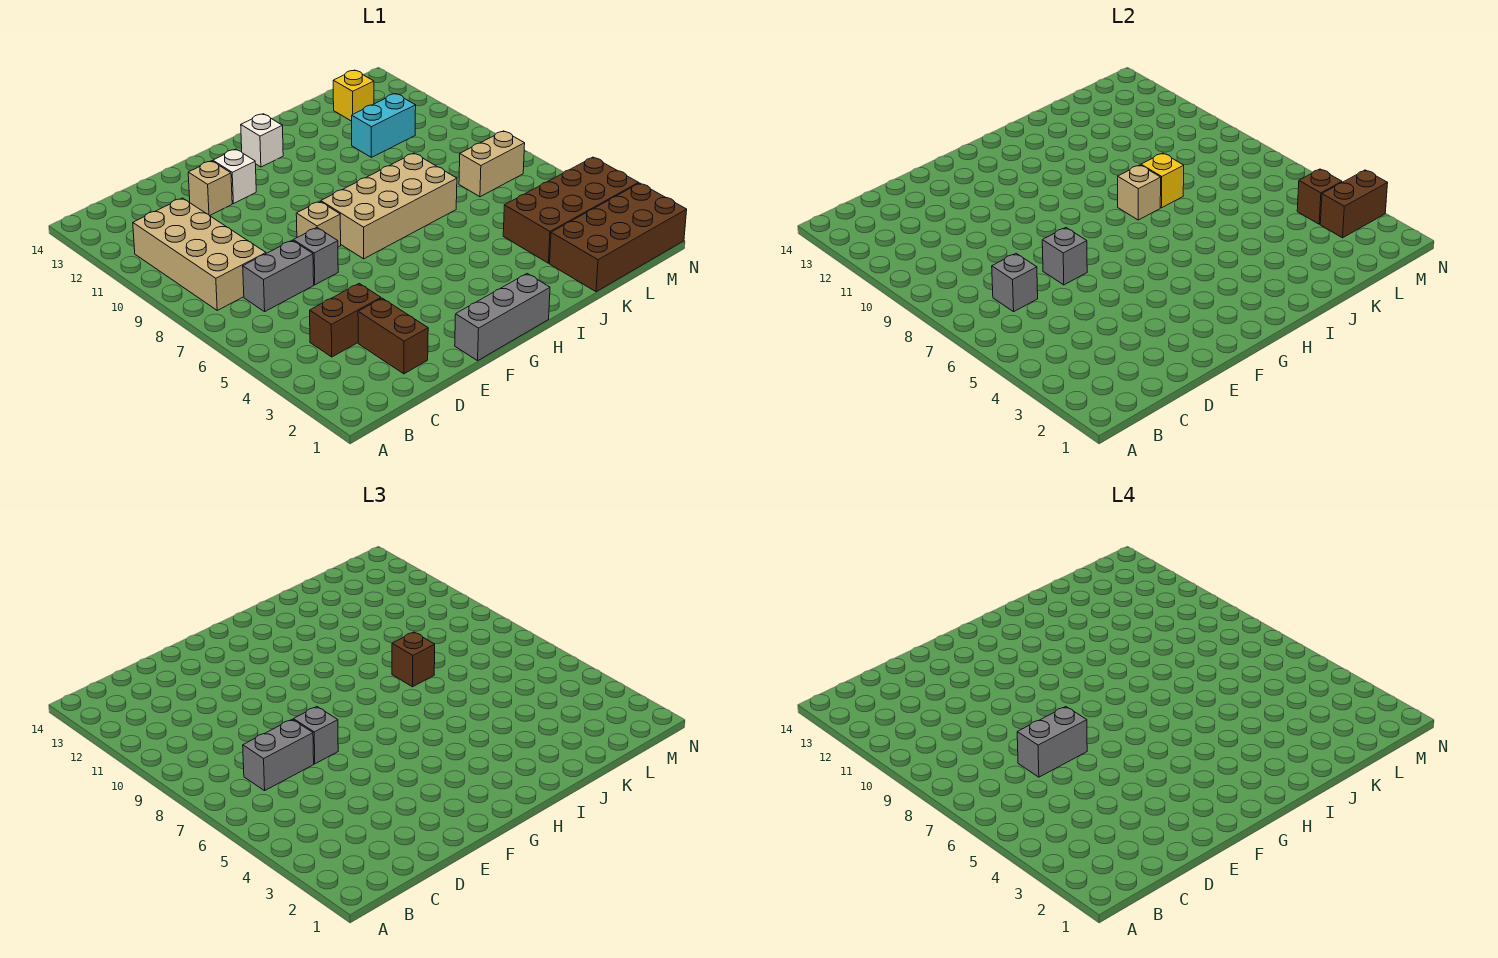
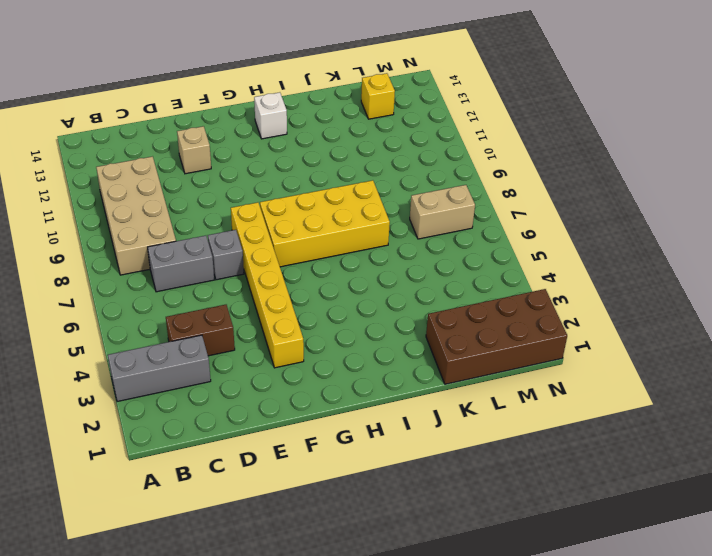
grey brick A3:C3 level 1 -> grey brick F1:H1 level 1
yellow brick F3:F8 level 1 -> tan brick F8 level 1
yellow brick G7:J8 level 1 -> tan brick G7:J8 level 1
none -> brown brick D2:D3 level 1
none -> white brick F12 level 1
none -> brown brick K3:N4 level 1

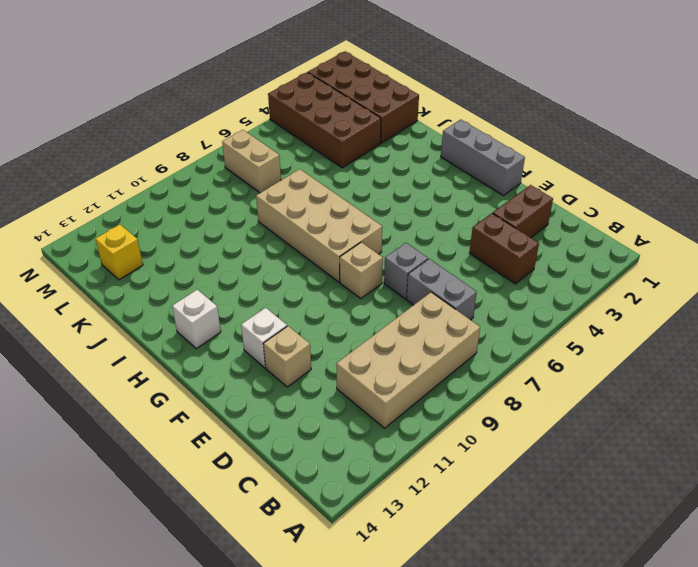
none -> cyan brick K11:L11 level 1
none -> grey brick C7 level 2
none -> grey brick E7 level 2

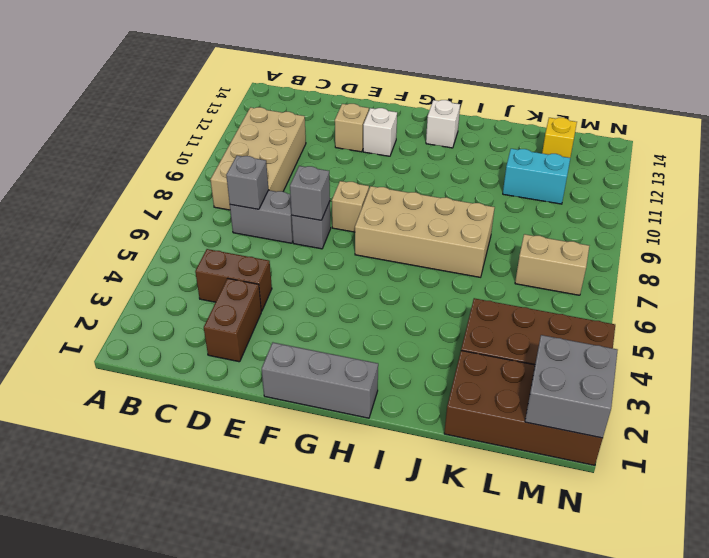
grey brick M1:N2 level 2 -> none
none -> tan brick I8 level 2
none -> yellow brick J8 level 2
none -> brown brick M3:N3 level 2

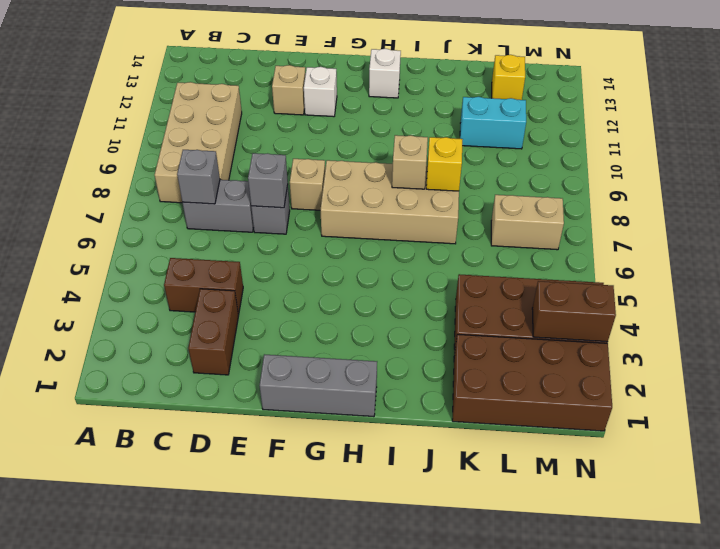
none -> brown brick M4 level 2
none -> grey brick C7:D7 level 3
none -> grey brick E7 level 3

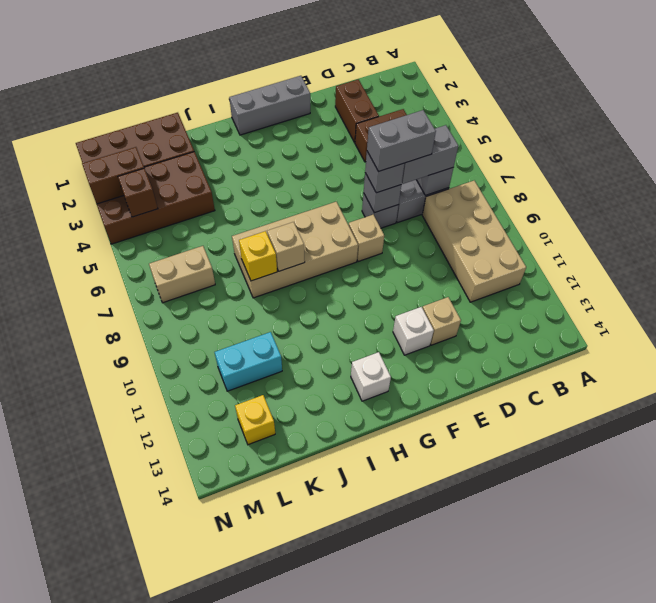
none -> brown brick J8 level 3

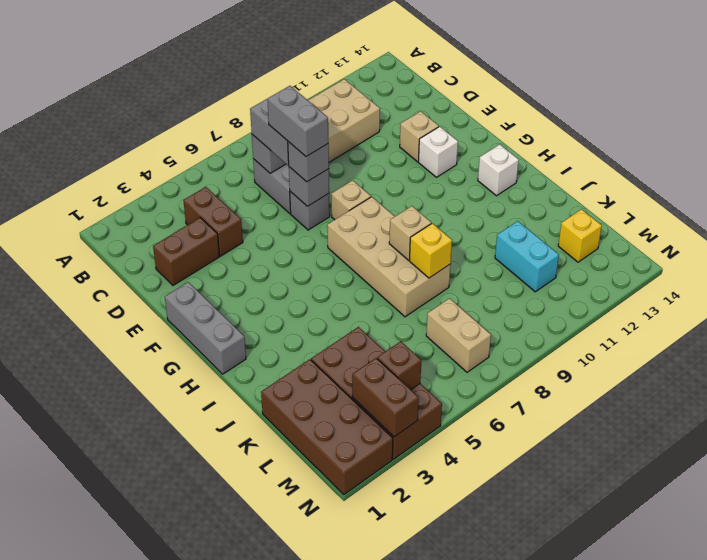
none -> brown brick J8 level 3

